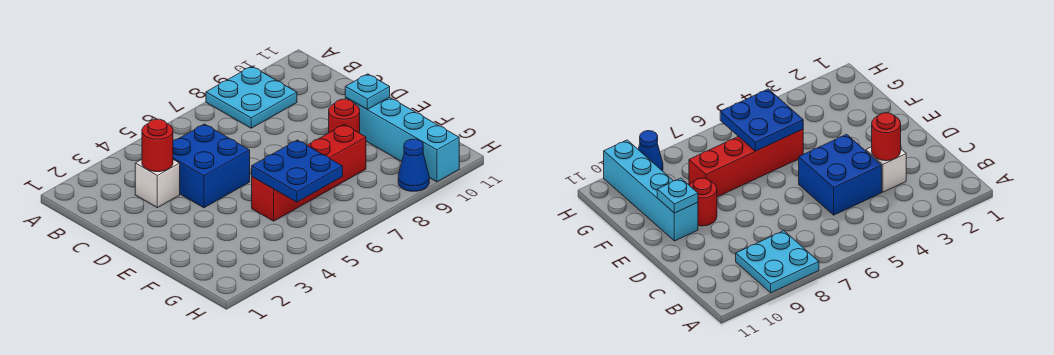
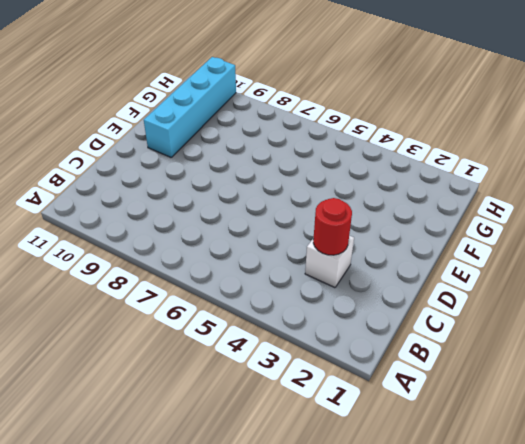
none -> cyan plate A8:B9 level 1
none -> blue brick C4:D5 level 1

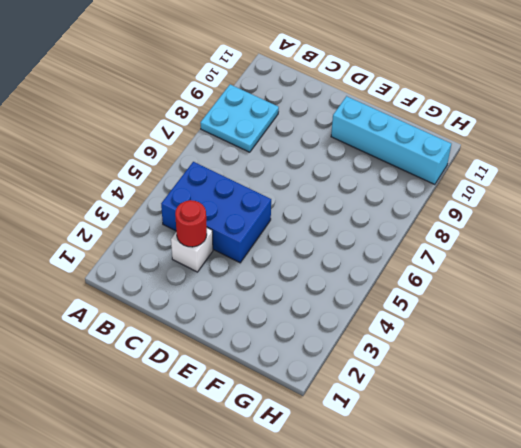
blue brick B4:D5 level 1 -> blue brick C4:D5 level 1
none -> red round brick E9 level 1
none -> red brick F5:F8 level 1

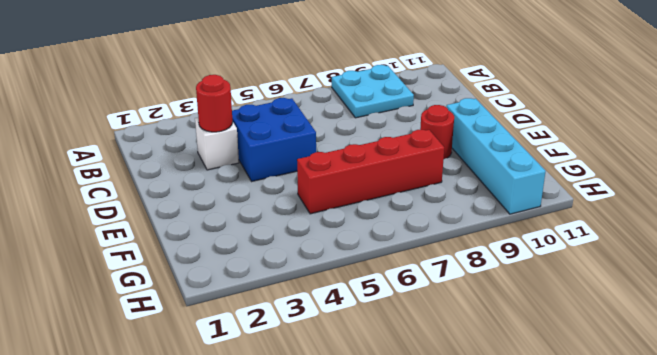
none -> blue cone H9 level 1
none -> cyan plate E10 level 2

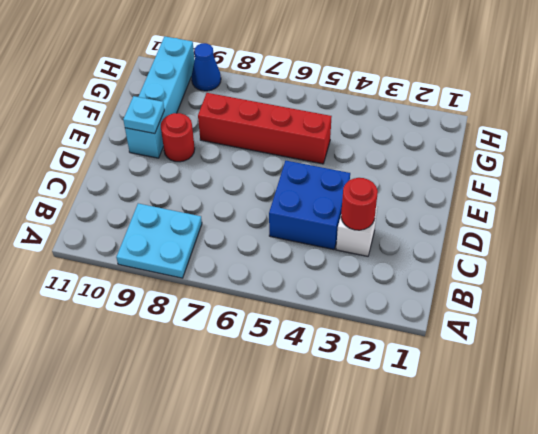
none -> blue plate F5:G6 level 2

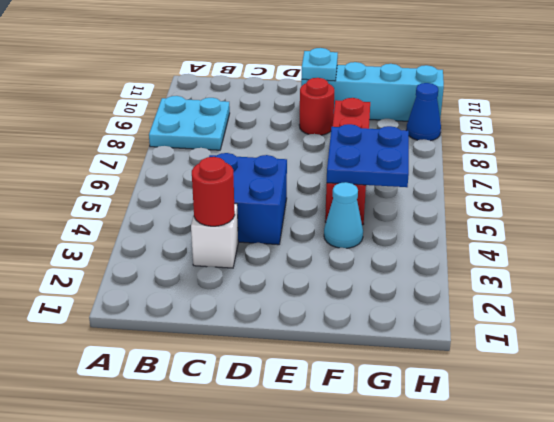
cyan cone F4 level 1 -> none

